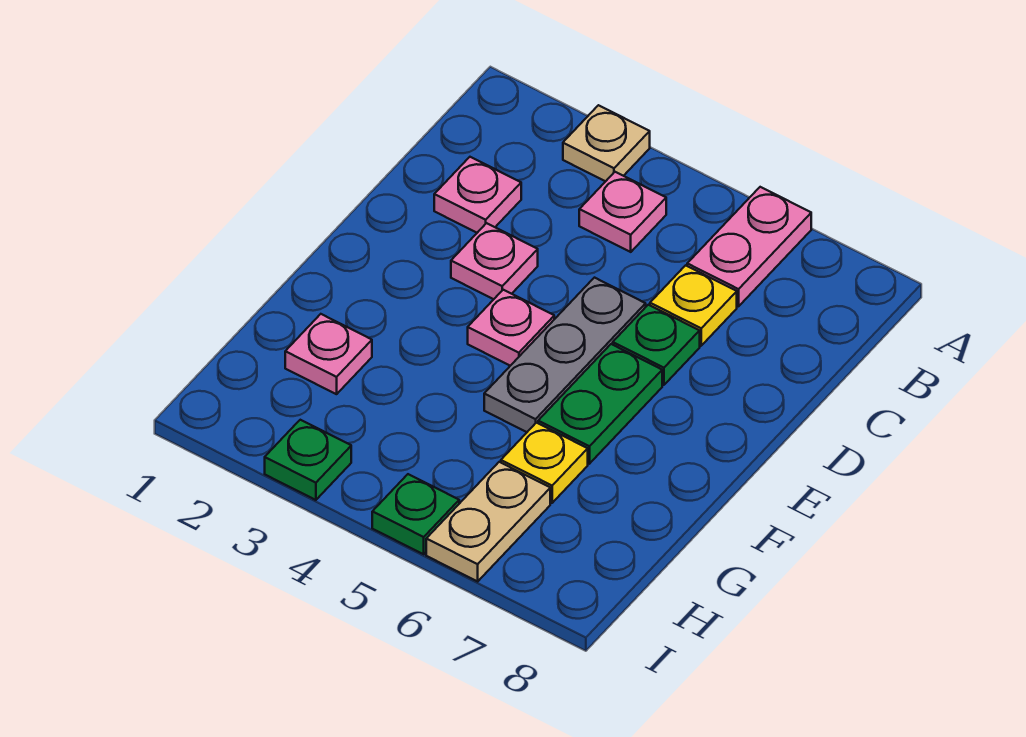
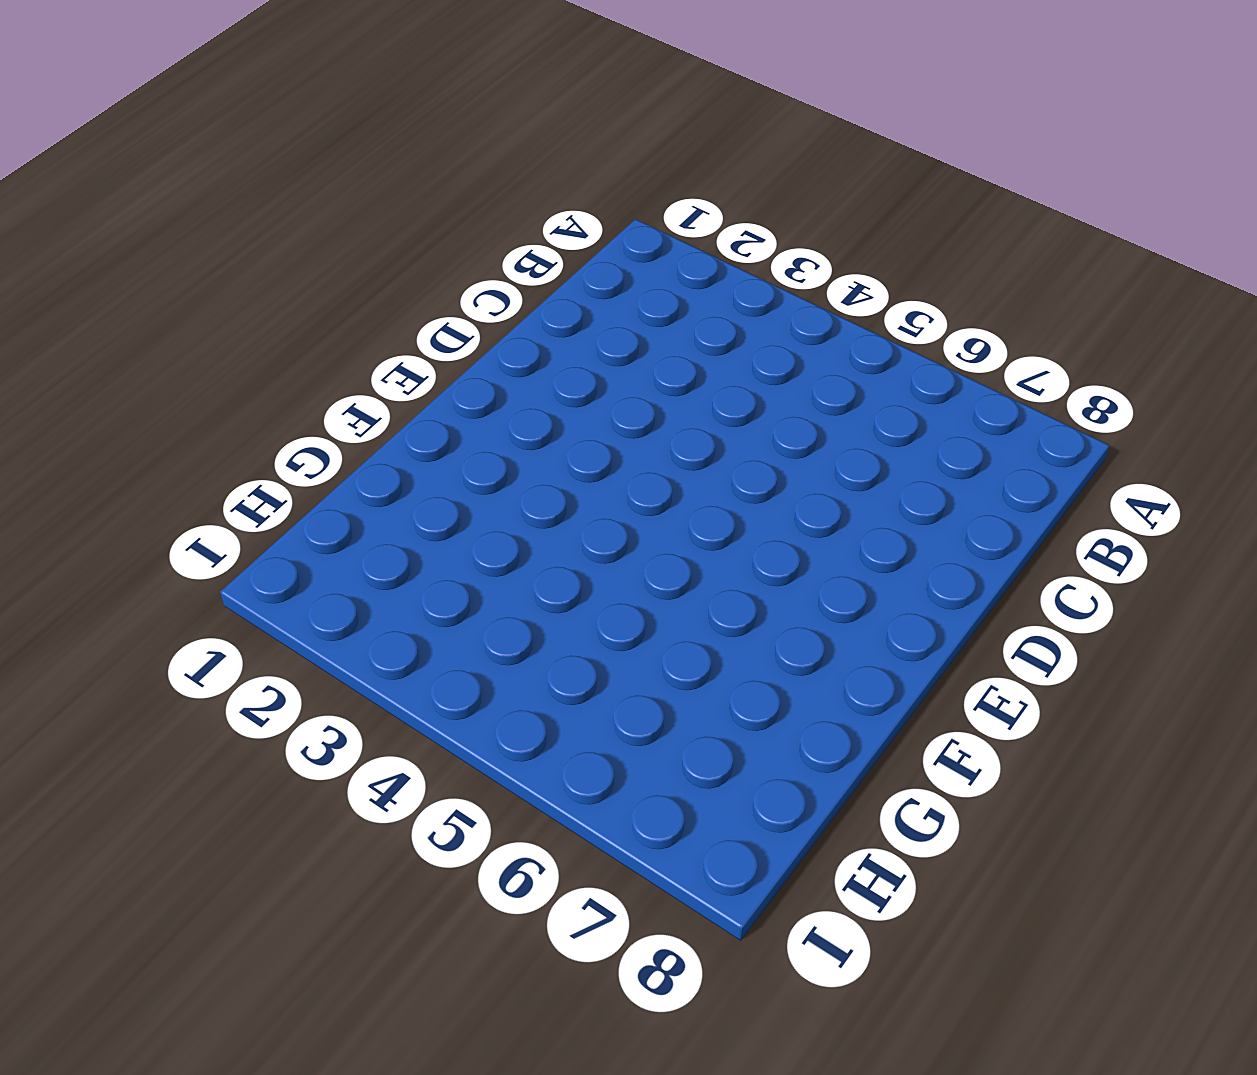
none -> tan plate A3 level 1
none -> pink plate A6:B6 level 1
none -> pink plate B4 level 1

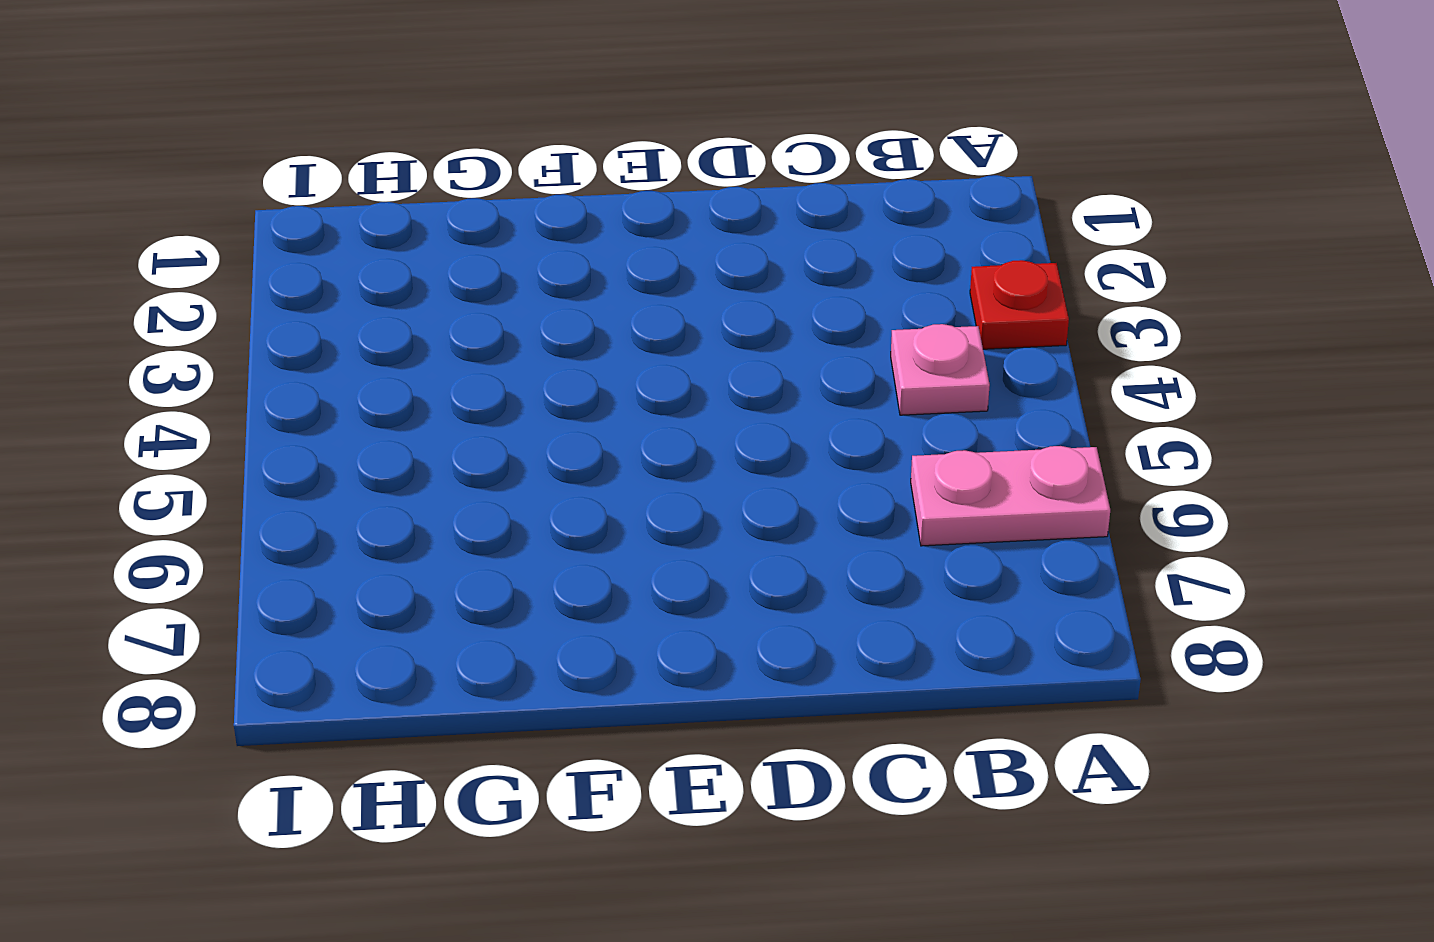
red plate A3 level 1 -> tan plate A3 level 1
none -> pink plate C2 level 1
none -> yellow plate C6 level 1
none -> pink plate D3 level 1

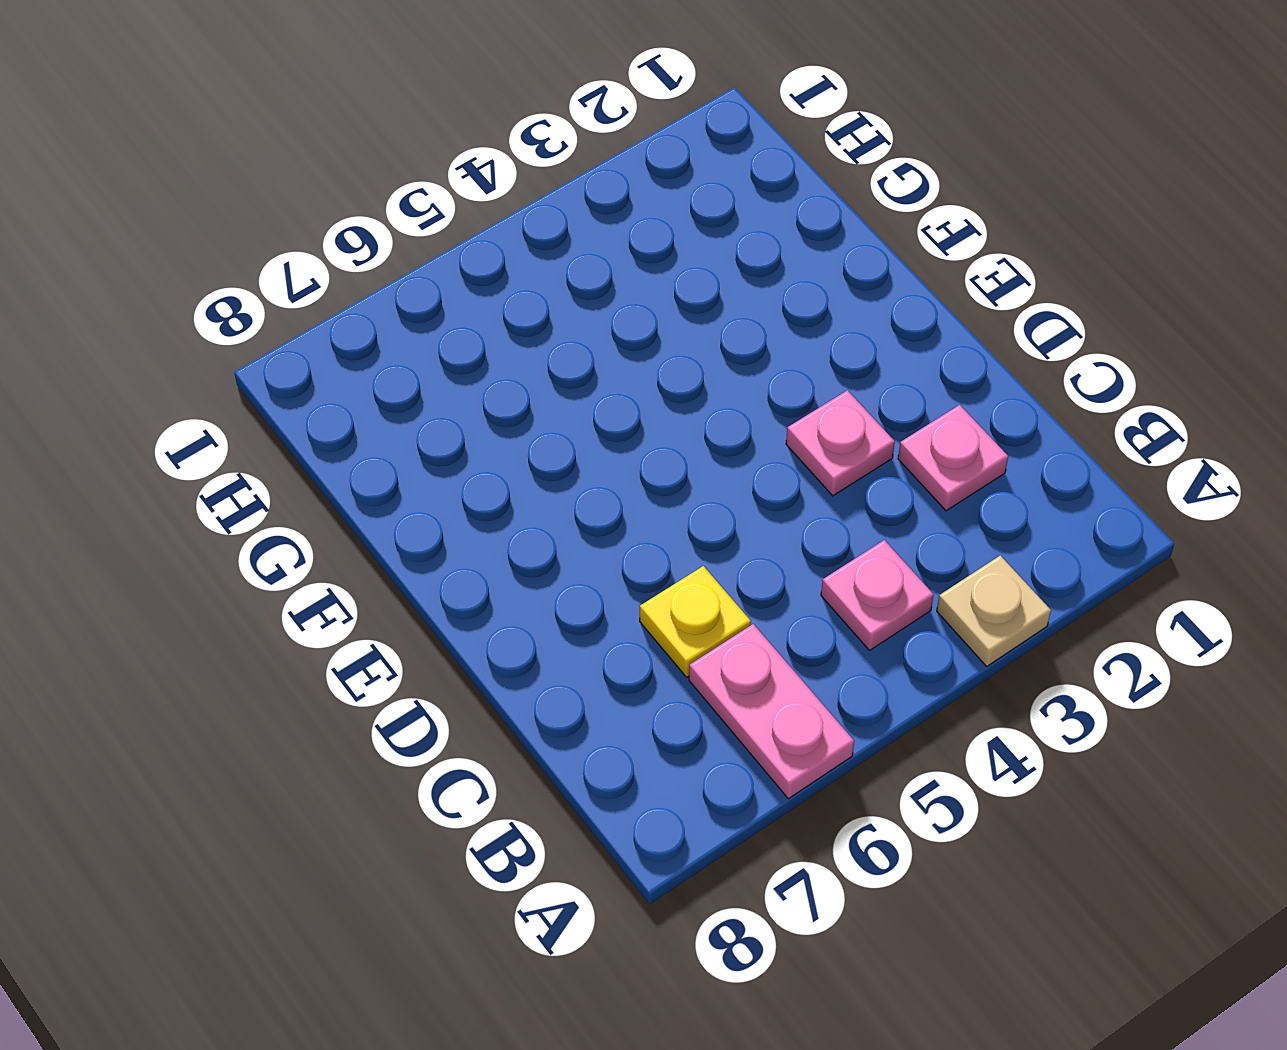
none -> grey plate D5:F5 level 1
none -> green plate D6 level 1
none -> pink plate E4 level 1

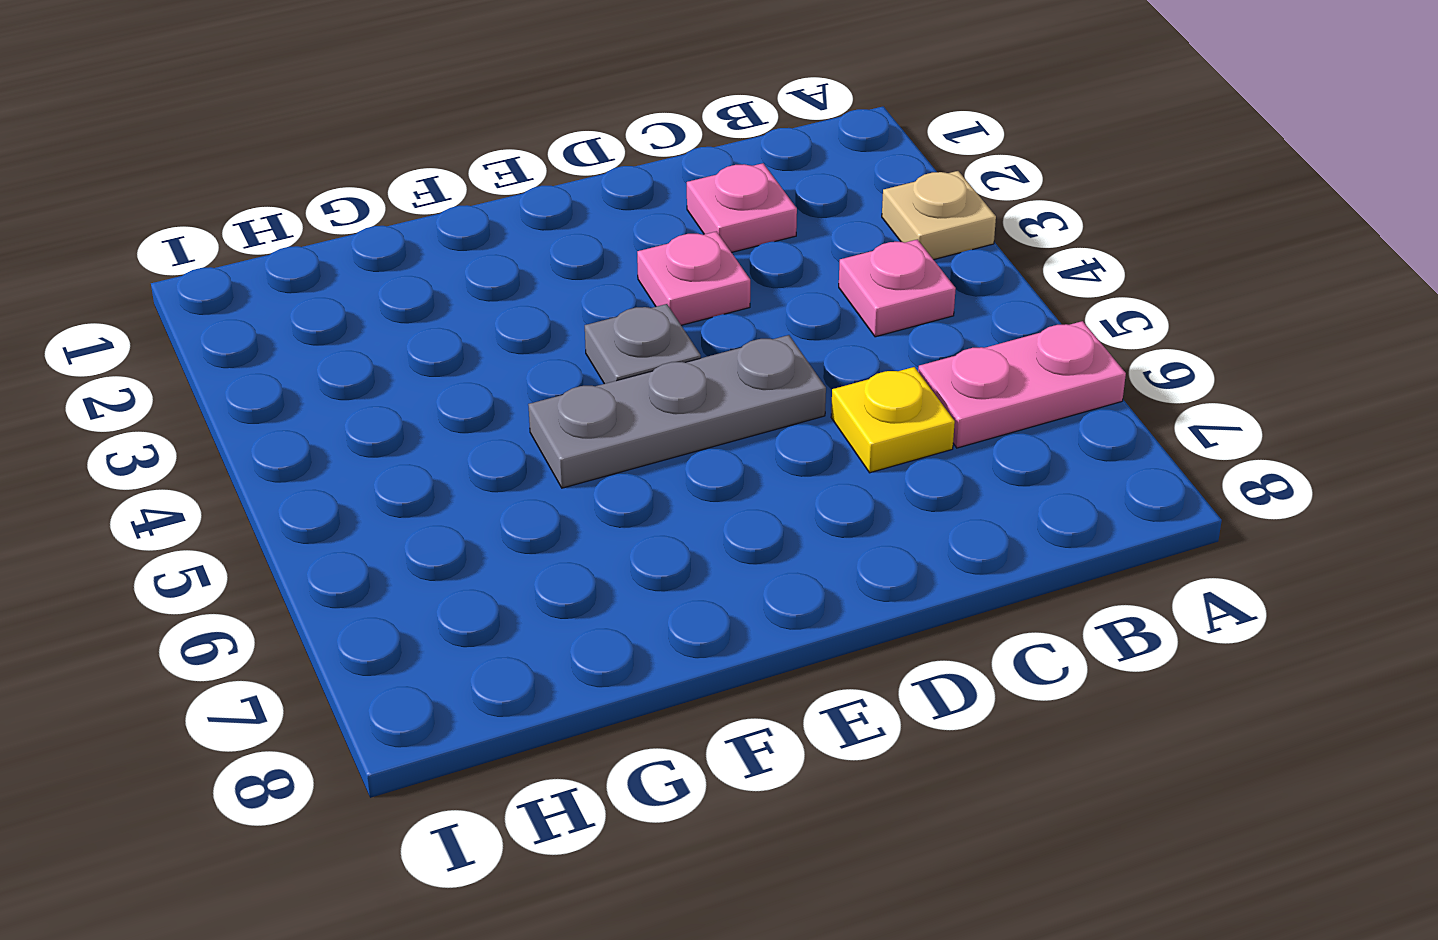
grey plate E4 level 1 -> pink plate E4 level 1
none -> green plate D6 level 1
none -> green plate E6:F6 level 1
none -> pink plate G2 level 1

